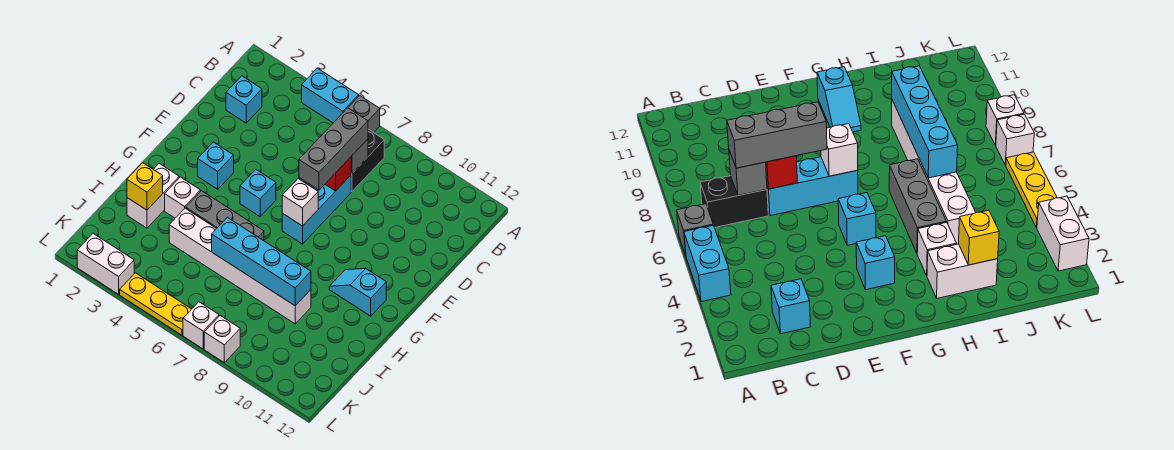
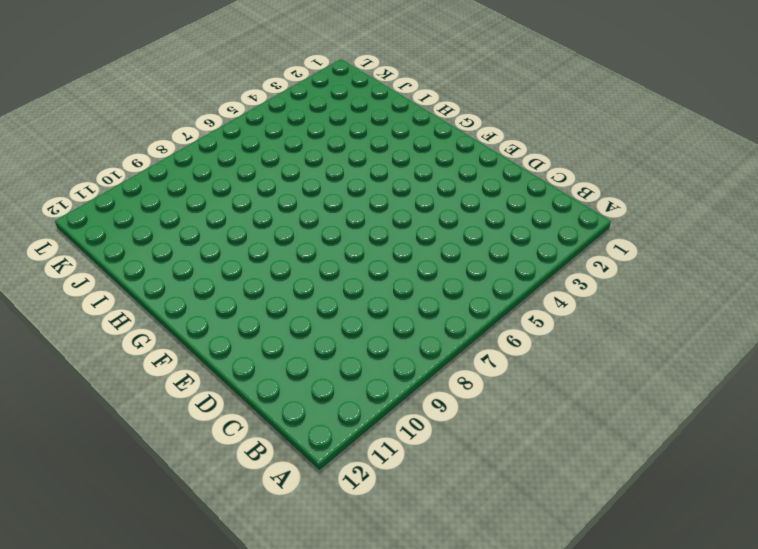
none -> cyan brick A4:A5 level 1
none -> grey brick A6 level 1
none -> black brick B7:C7 level 1

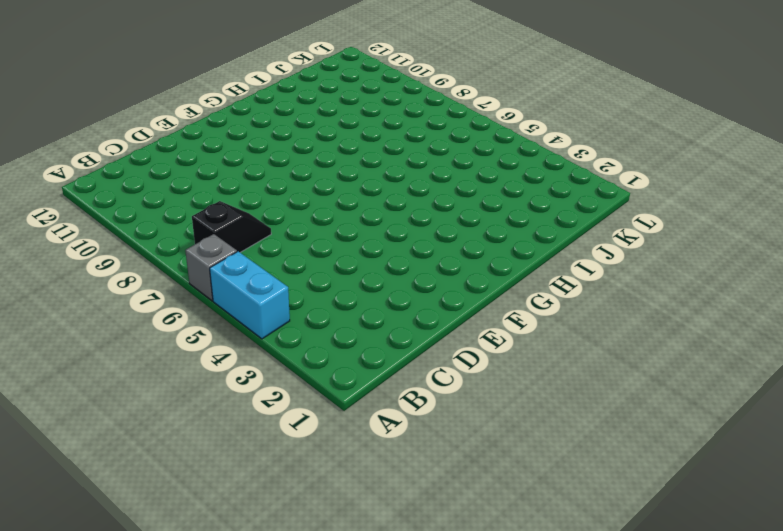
black slope B7:C7 level 1 top B -> black brick B7:C7 level 1
none -> cyan brick C2 level 1
none -> cyan brick D7:F7 level 1
none -> cyan brick F3 level 1

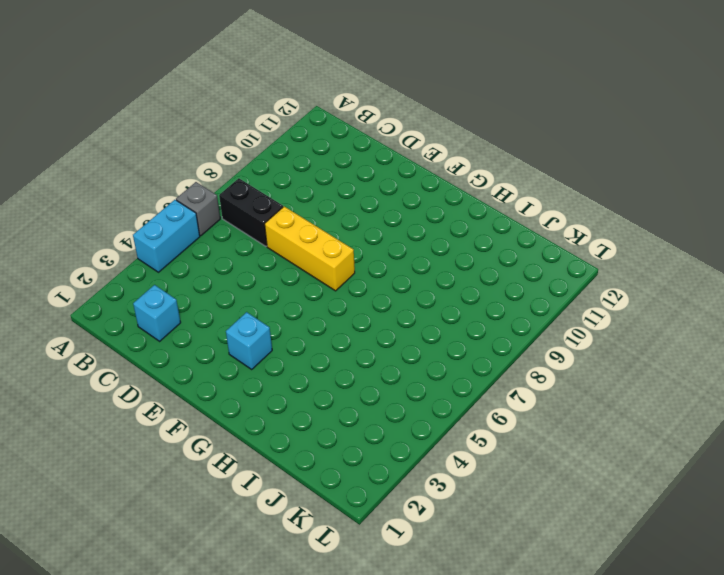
yellow brick D7:F7 level 1 -> cyan brick D7:F7 level 1
none -> cyan brick F5 level 1
none -> cyan slope G10:G11 level 1 top 11
none -> white brick H2:I2 level 1

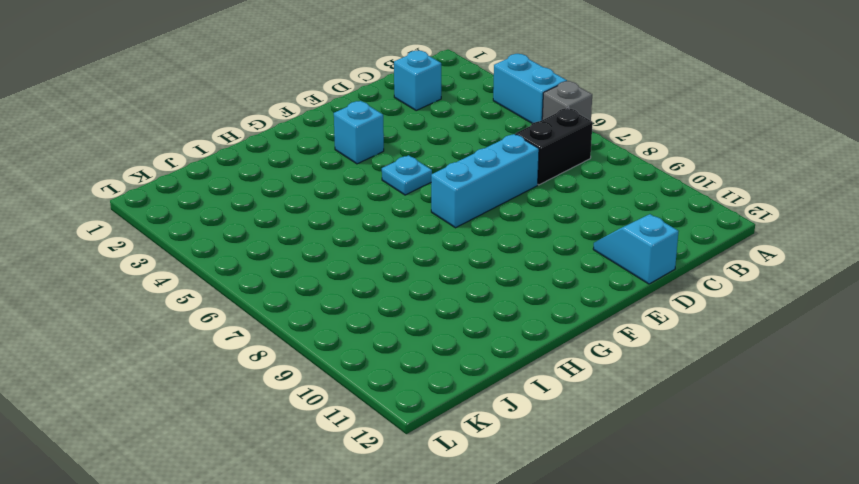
cyan slope D11:D12 level 1 top 12 -> cyan slope G10:G11 level 1 top 11
cyan plate F5 level 1 -> cyan brick F5 level 1
none -> white brick H2:I2 level 1
none -> white brick H3 level 1
none -> grey brick H4:H6 level 1

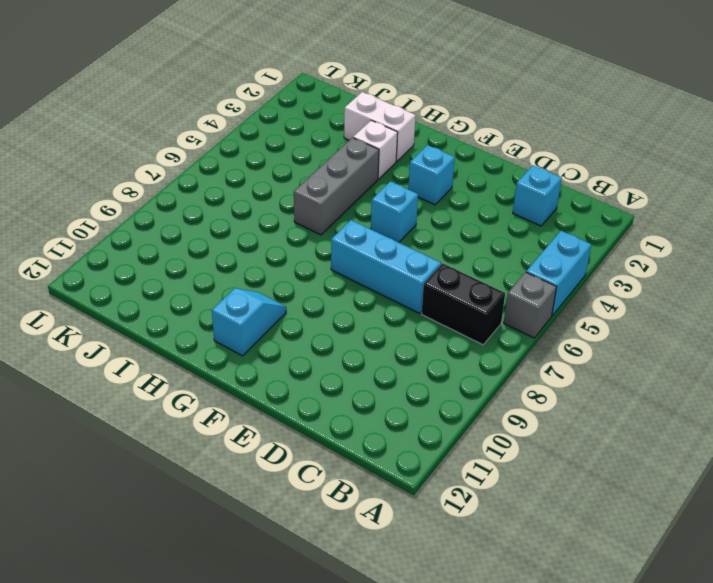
none -> white brick I4:I9 level 1
none -> white brick L2:L3 level 1
none -> yellow plate L4:L6 level 1

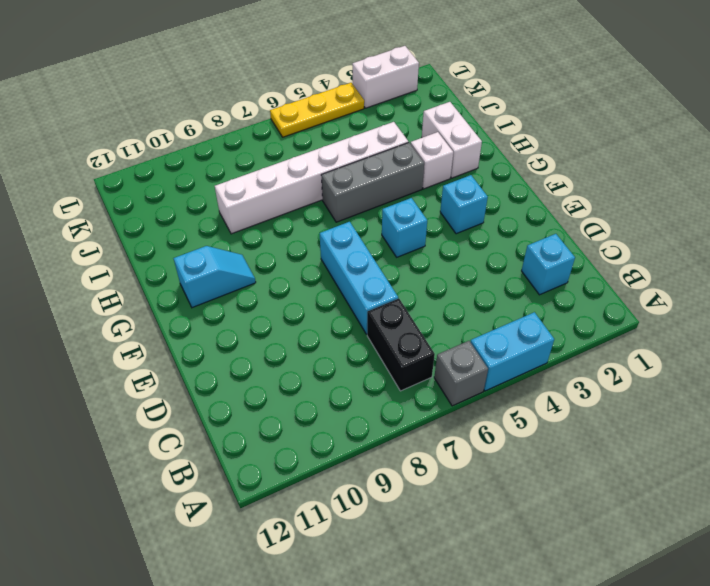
none -> white brick L7 level 1
none -> white brick L8 level 1
none -> grey brick C7 level 2

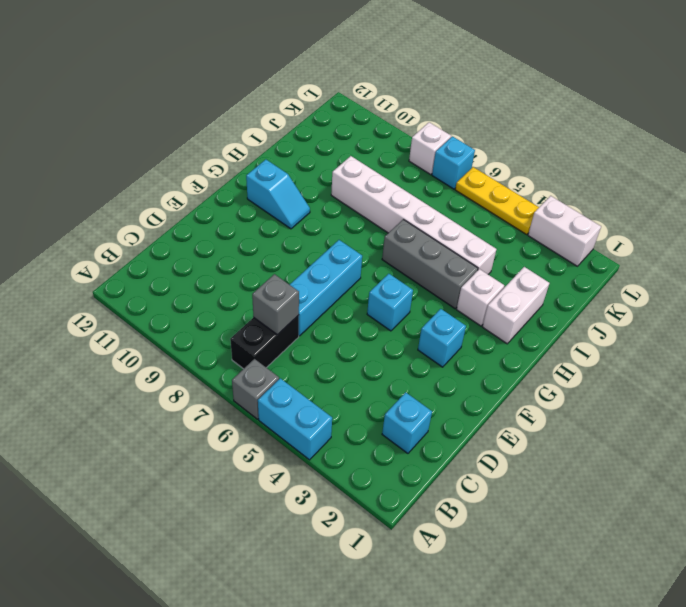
cyan brick L7 level 1 -> white brick L7 level 1
none -> red brick D7 level 2
none -> white brick F7 level 2
none -> yellow brick I2 level 2

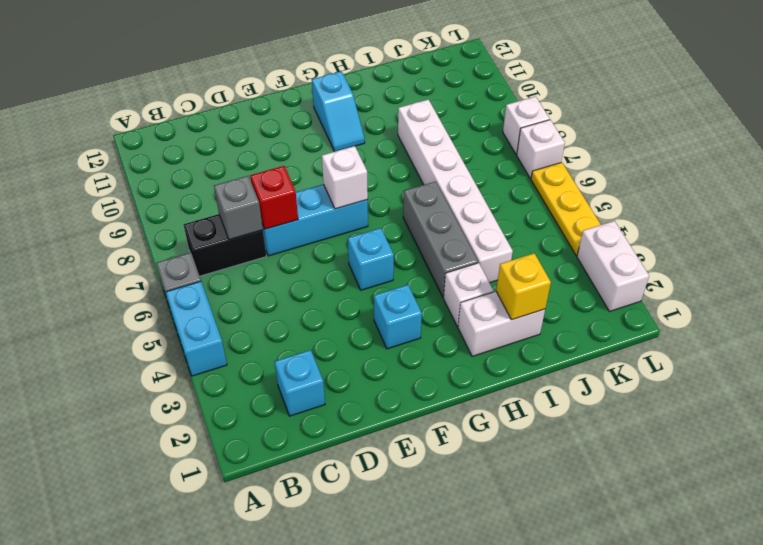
none -> cyan brick I6:I9 level 2
none -> grey brick C7:E7 level 3

